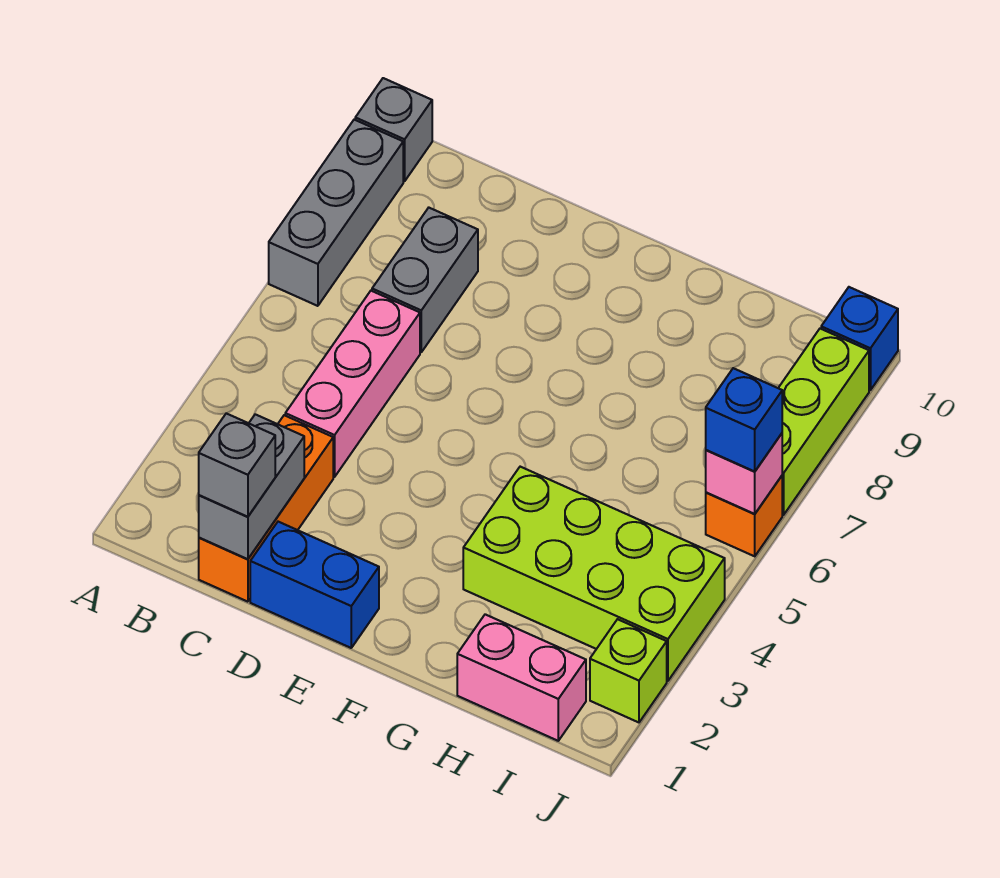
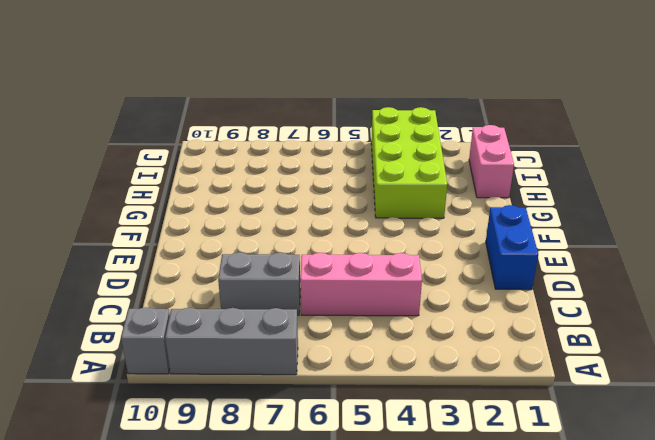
none -> orange brick C1:C3 level 1
none -> lime brick J2 level 1
none -> orange brick J6 level 1

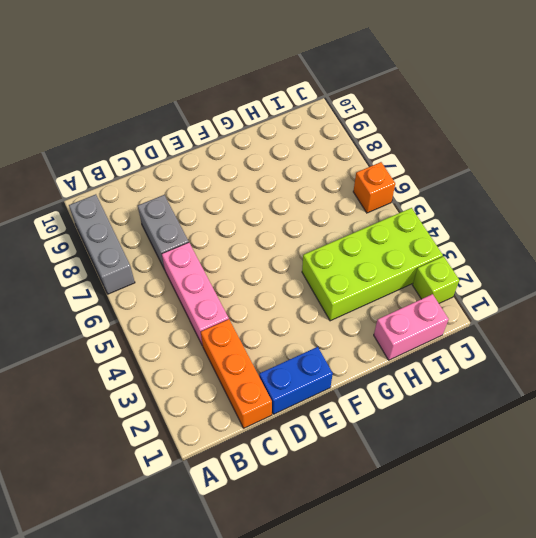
none -> grey brick A10 level 1
none -> lime brick J7:J9 level 1
none -> blue brick J10 level 1

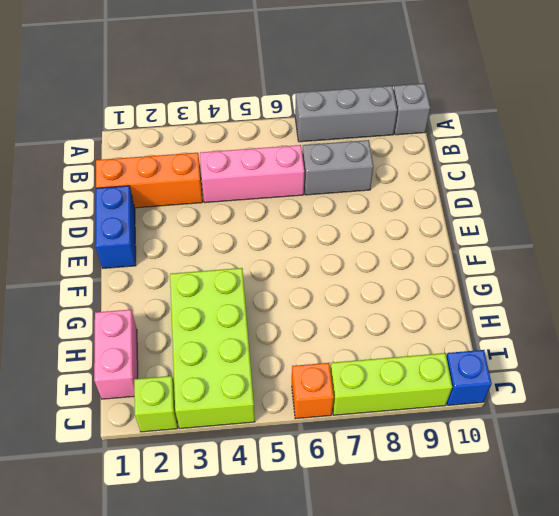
none -> grey brick C1:C2 level 2
none -> pink brick J6 level 2
none -> grey brick C1 level 3

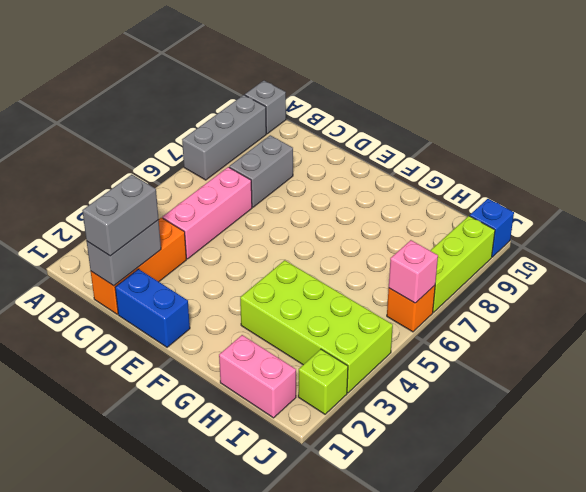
grey brick C1:C2 level 3 -> grey brick C1 level 3
none -> blue brick J6 level 3

